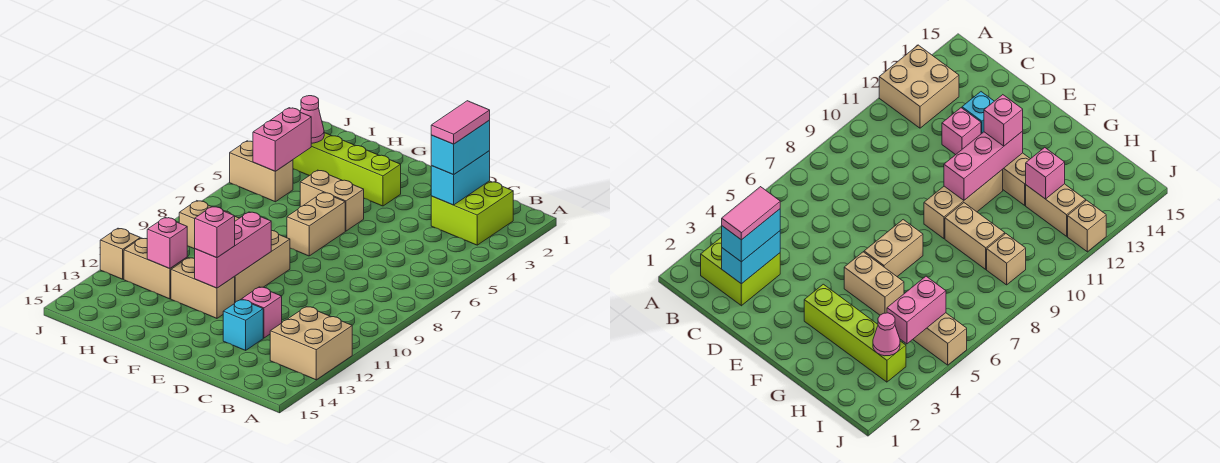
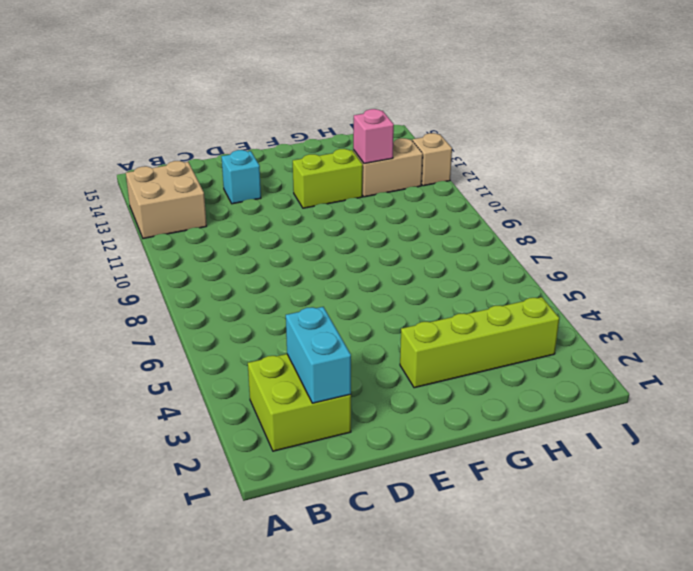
lime brick F12:G12 level 1 -> tan brick F12:G12 level 1
none -> pink brick D12 level 1
none -> tan brick F5:G5 level 1
none -> tan brick F6:F7 level 1

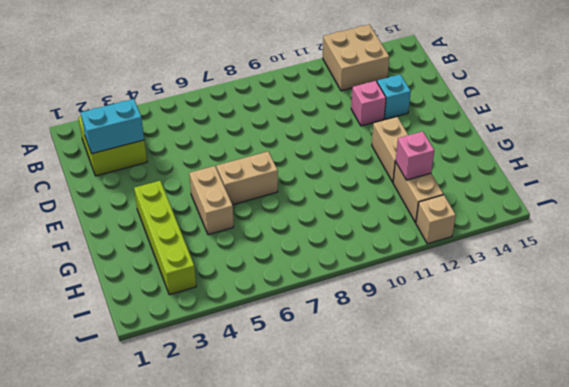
none -> tan brick F9:F11 level 1
none -> tan brick G9:H9 level 1
none -> tan brick I5:J5 level 1

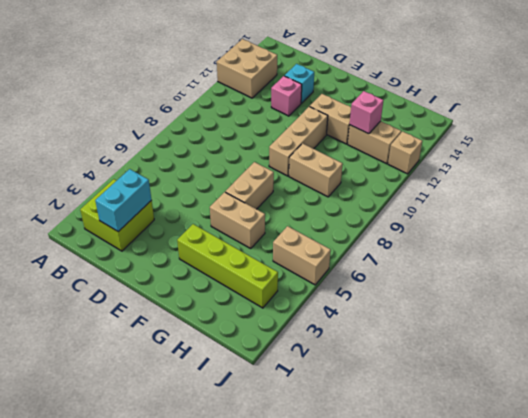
none -> tan brick I9 level 1
none -> pink brick F10:F12 level 2
none -> pink cone I3 level 2

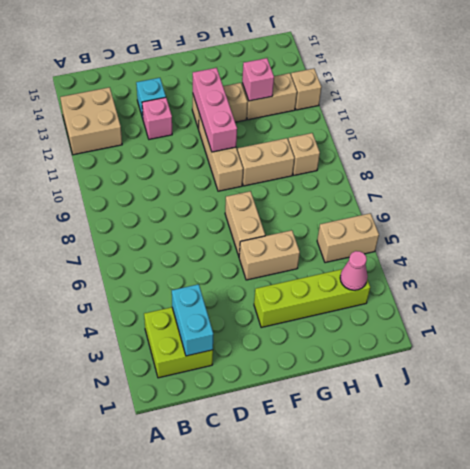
none -> pink brick I4:I5 level 2
none -> cyan brick C2:C3 level 3
none -> pink brick F12 level 3

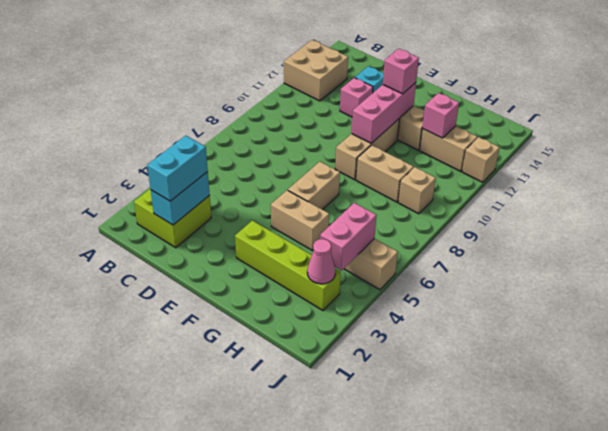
none -> pink tile C2:C3 level 4

